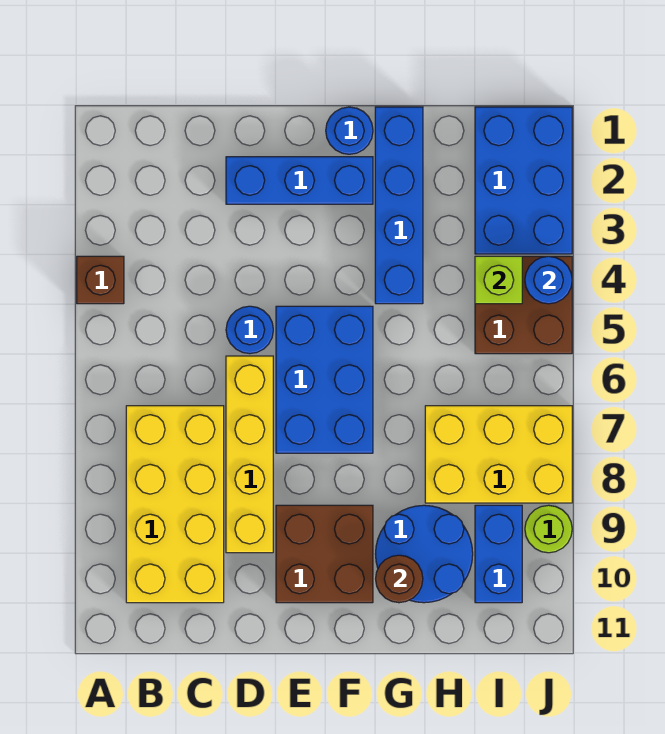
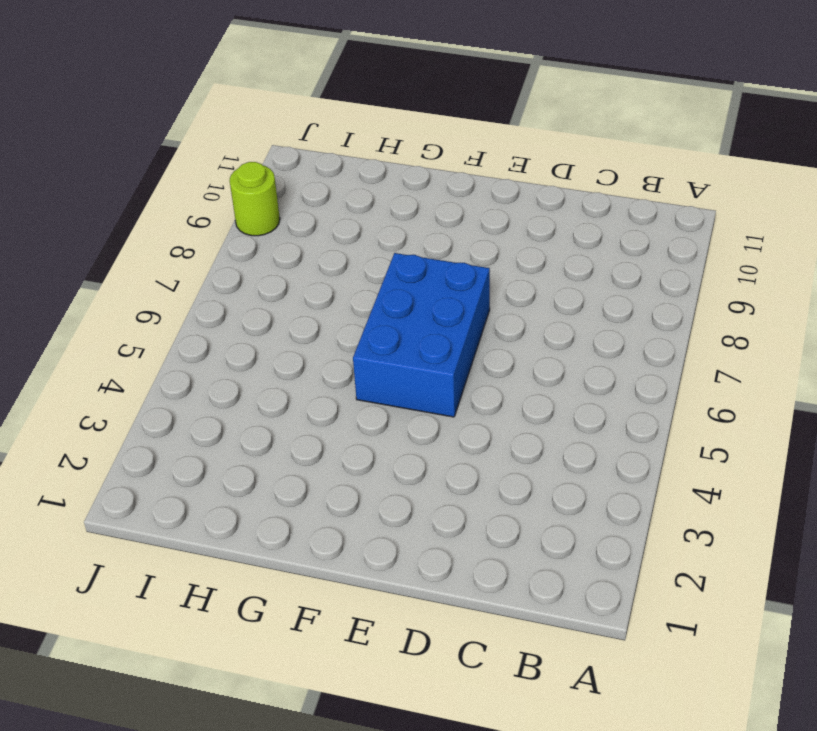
none -> brown brick A4 level 1
none -> yellow brick B7:C10 level 1
none -> blue brick D2:F2 level 1

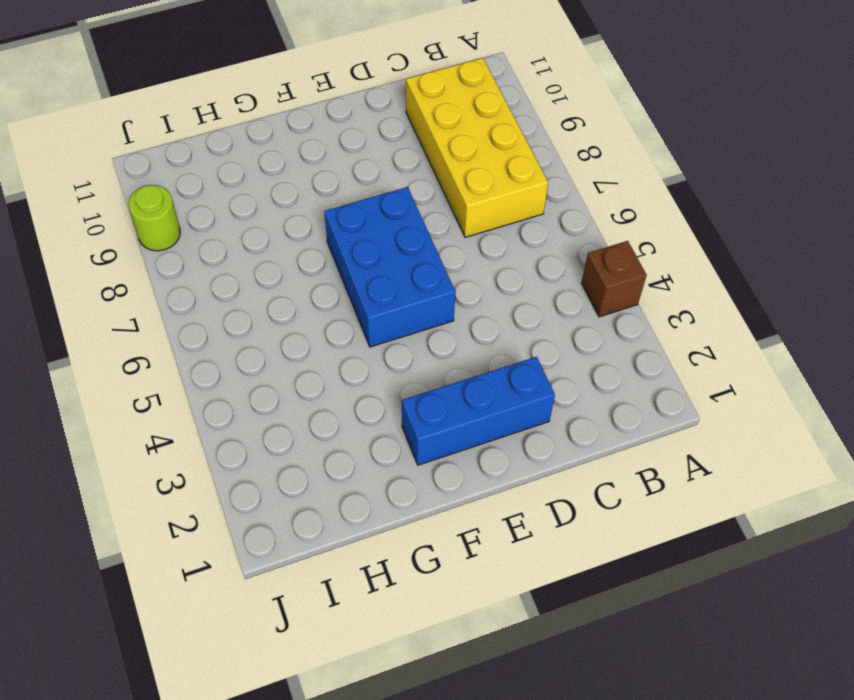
none -> blue round brick D5 level 1
none -> yellow brick D6:D9 level 1
none -> brown brick E9:F10 level 1

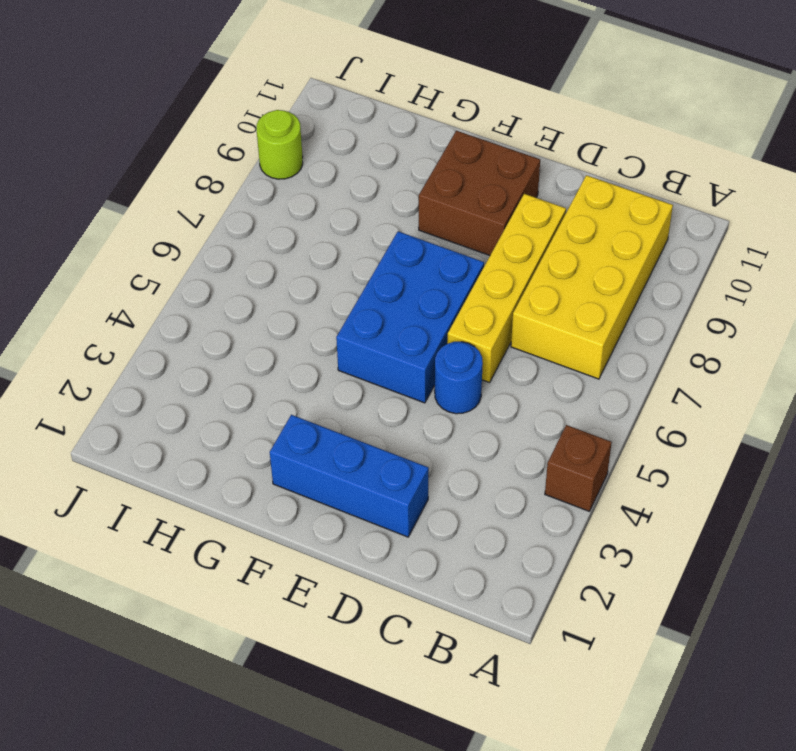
none -> blue round brick F1 level 1
none -> blue brick G1:G4 level 1
none -> blue round brick G9:H10 level 1

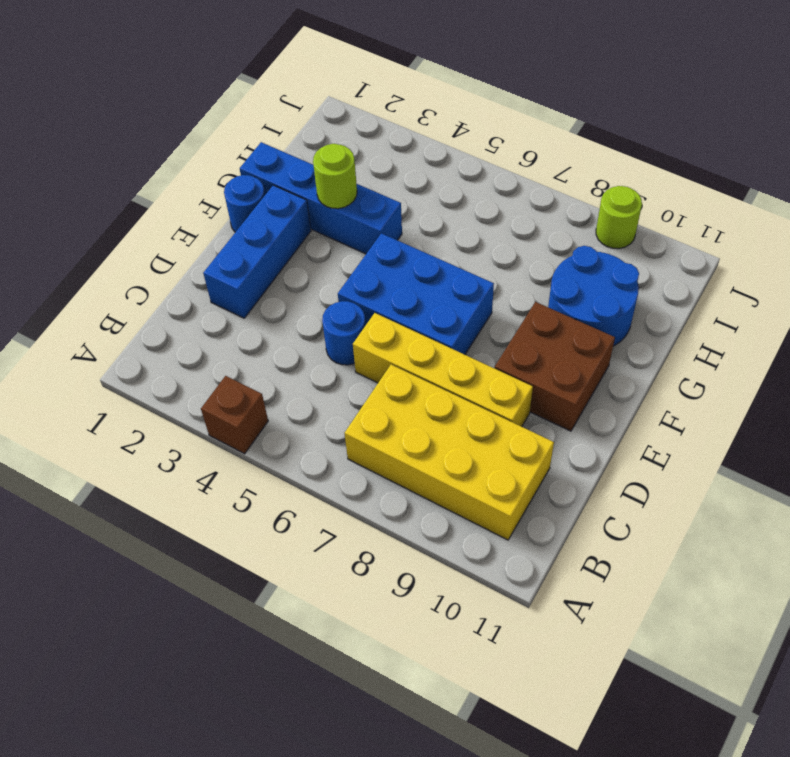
lime round brick G3 level 2 -> none
none -> yellow brick H7:J8 level 1
none -> blue brick I1:J3 level 1
none -> brown brick I4:J5 level 1

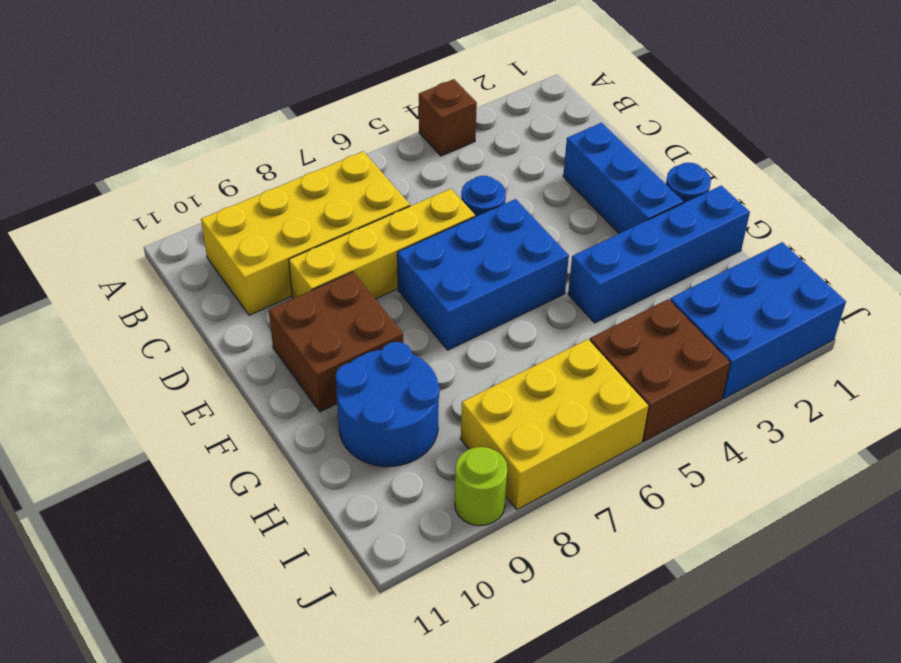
yellow brick I6:J8 level 1 -> yellow brick H7:J8 level 1
none -> blue brick I9:I10 level 1
none -> brown round brick G10 level 2
none -> lime brick I4 level 2

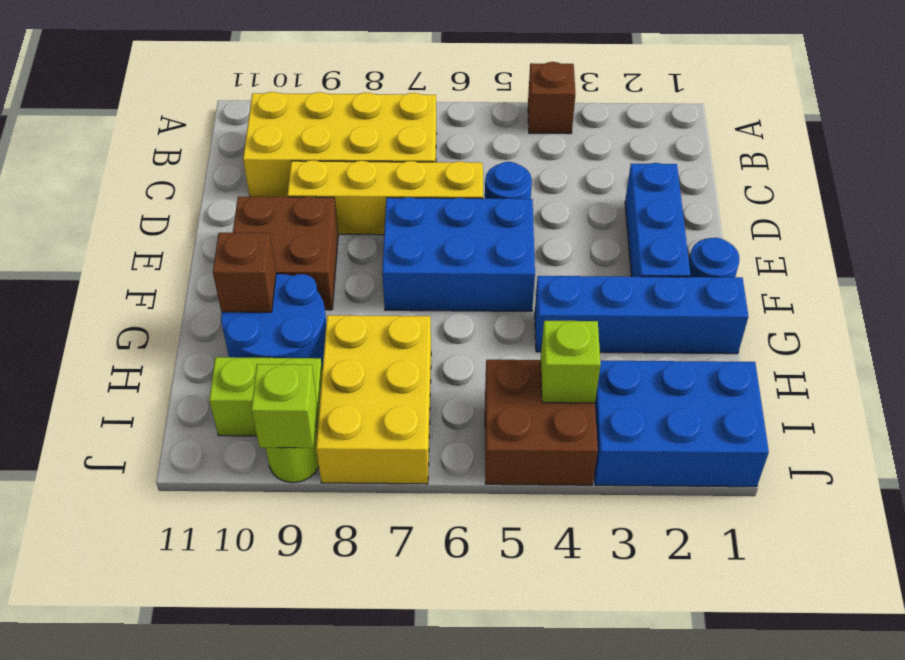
brown brick G10 level 2 -> brown round brick G10 level 2
lime brick I9:I10 level 1 -> blue brick I9:I10 level 1
lime brick J9 level 2 -> none
none -> blue round brick J4 level 2

